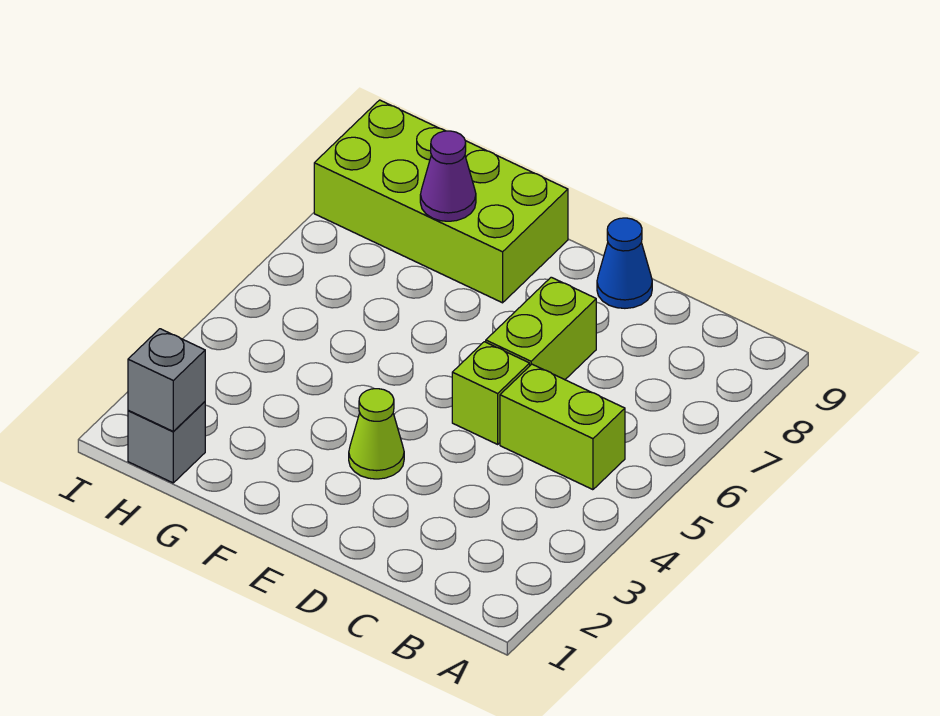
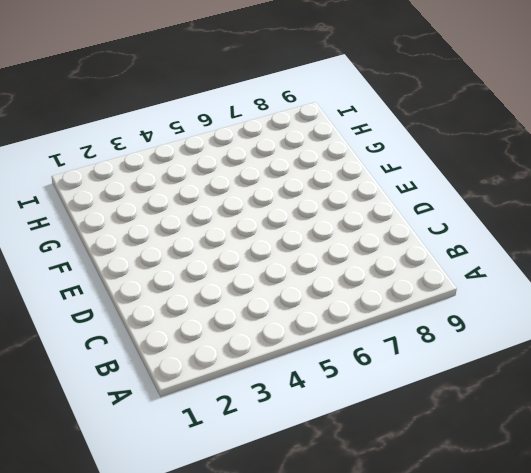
none -> lime brick B5:C5 level 1
none -> lime brick D5 level 1

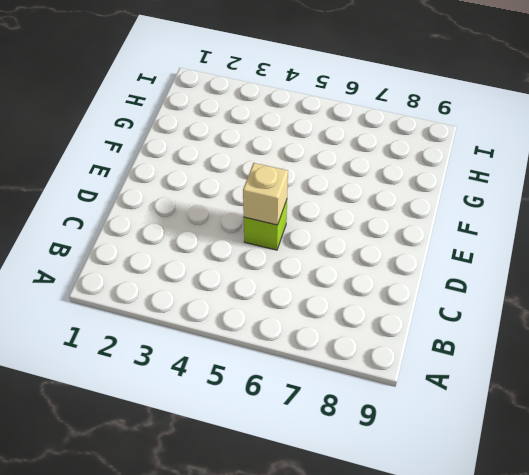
tan brick D5 level 2 -> none
none -> lime brick B5:C5 level 1
none -> lime brick D6:D7 level 1

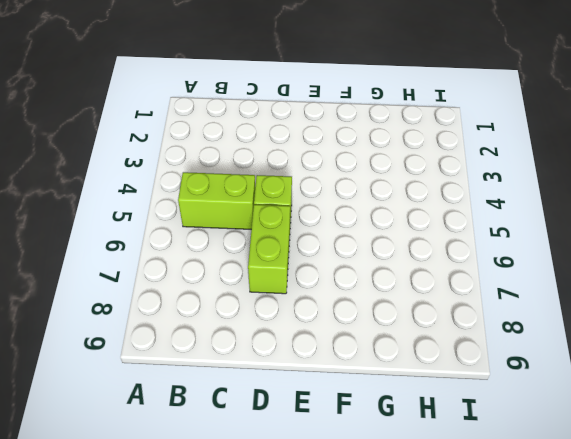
none -> blue cone D9 level 1
none -> lime cone E3 level 1

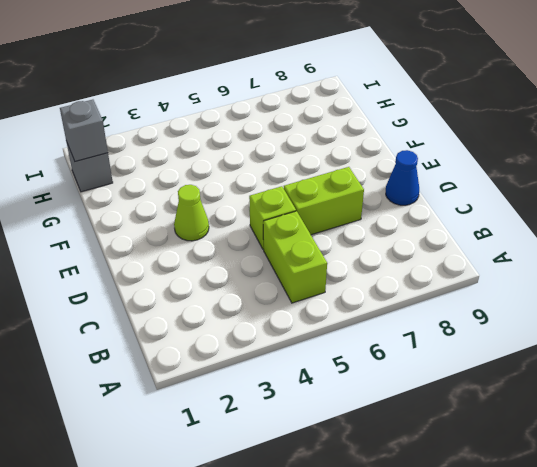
none -> lime brick F8:I9 level 1
none -> purple cone G8 level 2

